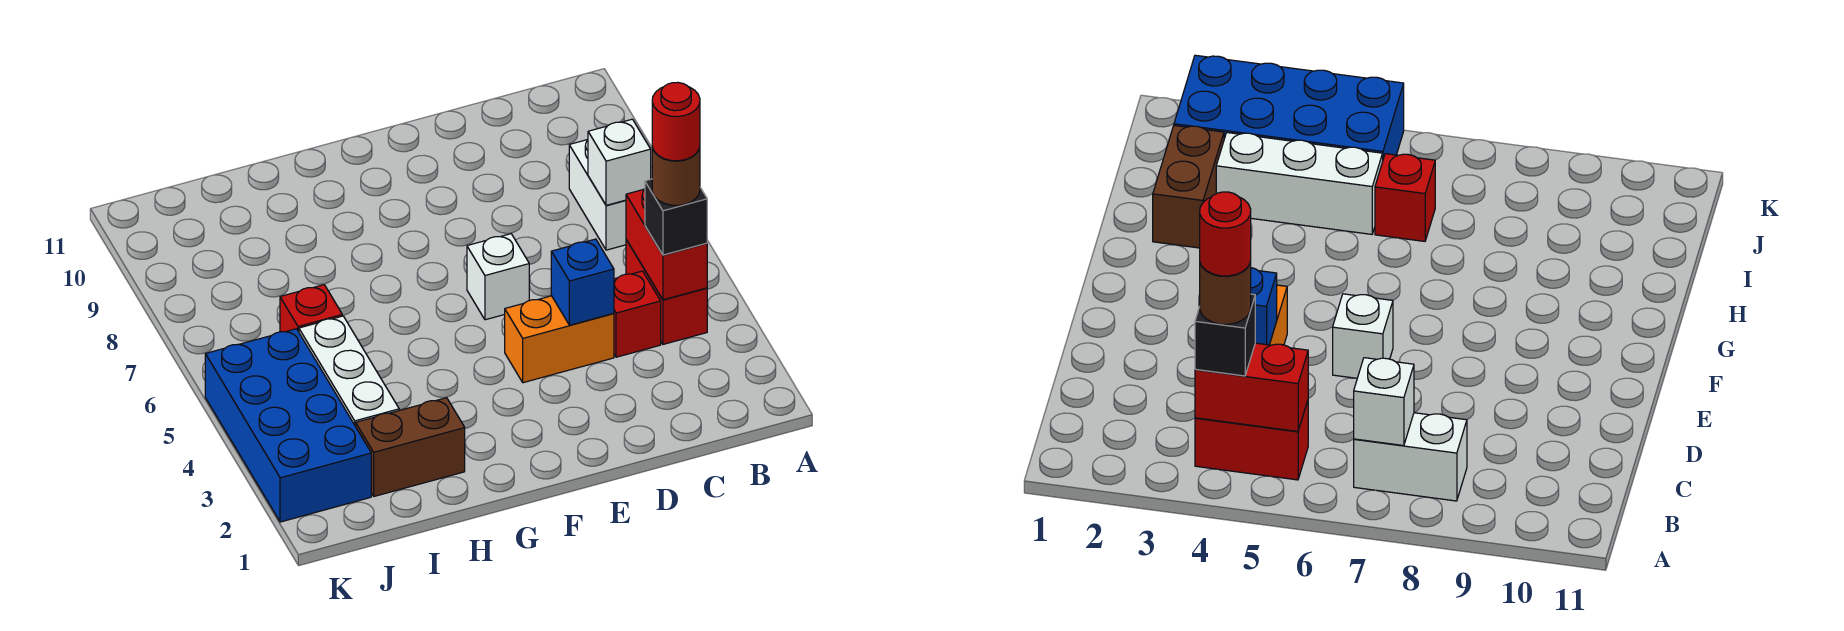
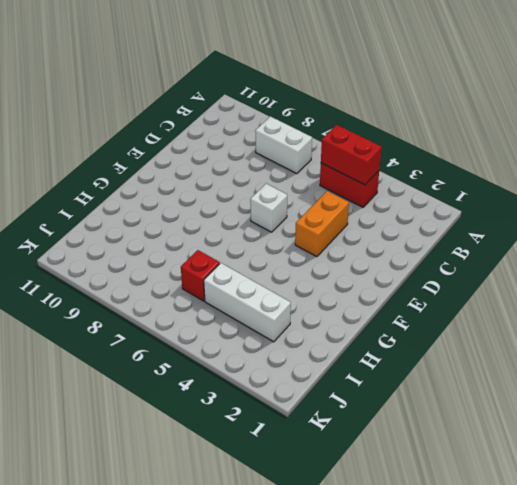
none -> red brick C4 level 1
none -> brown brick H2:I2 level 1
none -> blue brick J2:K5 level 1

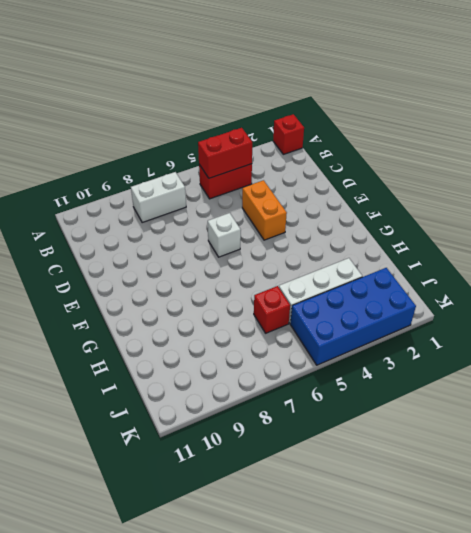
red brick A1 level 1 -> red brick C4 level 1
none -> brown brick H2:I2 level 1
none -> white brick B7 level 2
none -> blue brick D4 level 2

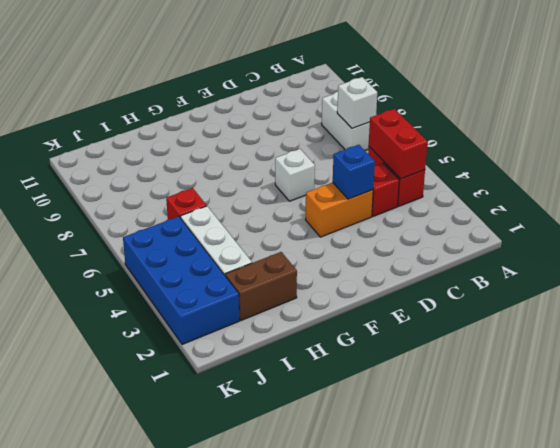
none -> black brick B4 level 3
none -> brown round brick B4 level 4
none -> red round brick B4 level 5

